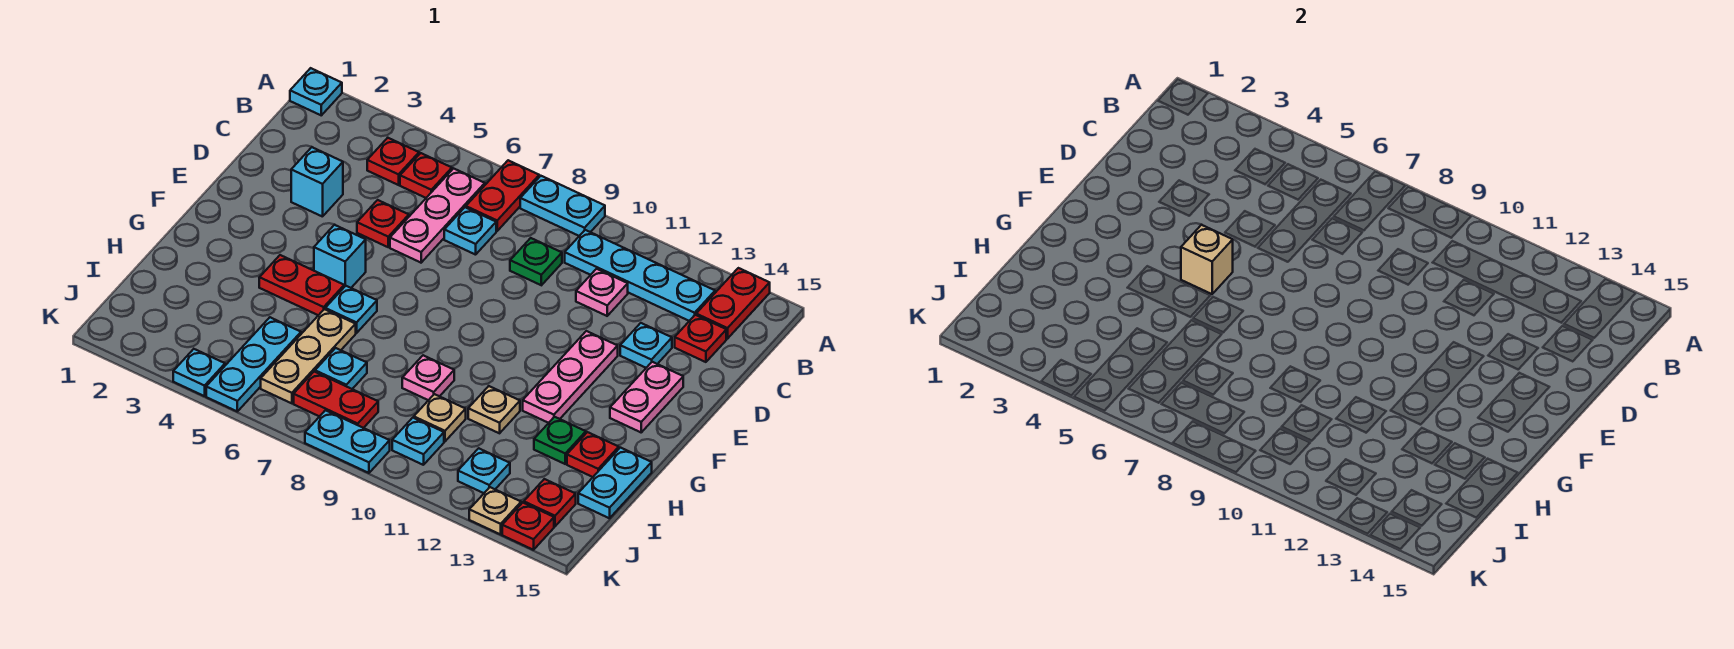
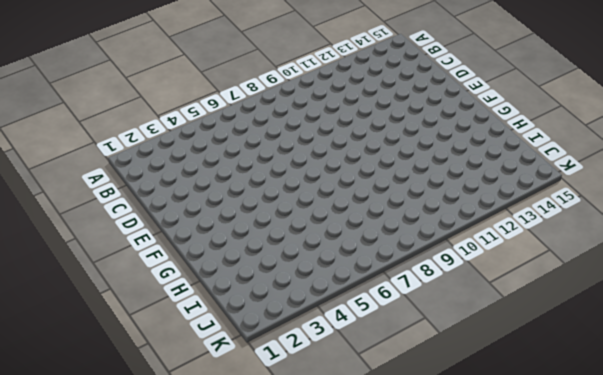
none -> cyan plate A1 level 1
none -> red plate A7:B7 level 1
none -> cyan plate A8:A9 level 1
none -> red plate A14:B14 level 1

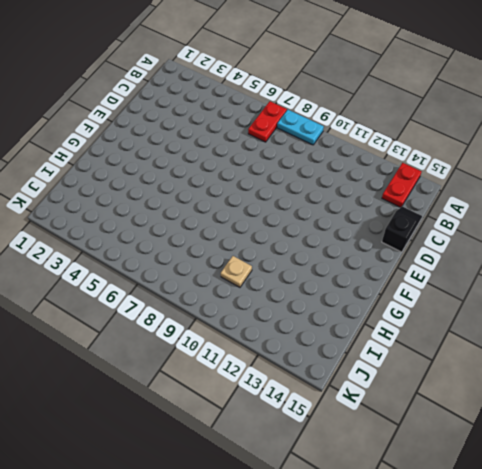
black slope C15:D15 level 1 top D -> none
none -> cyan plate A1 level 1
none -> red plate B4 level 1
none -> red plate B5 level 1
none -> pink plate B6:D6 level 1

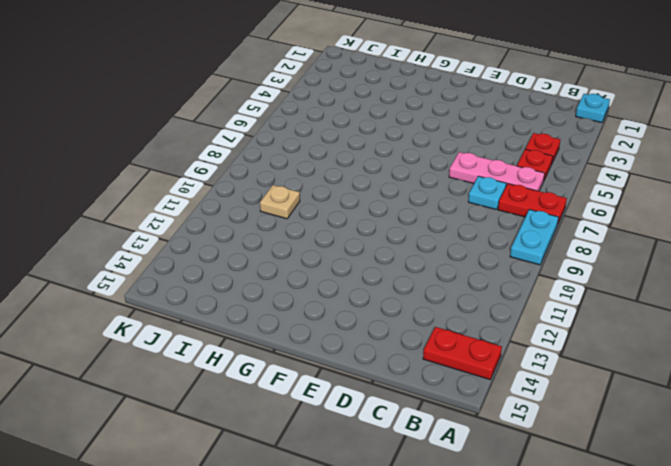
none -> cyan plate B10:B13 level 1
none -> green plate C9 level 1
none -> pink plate C11 level 1
none -> red plate C14 level 1

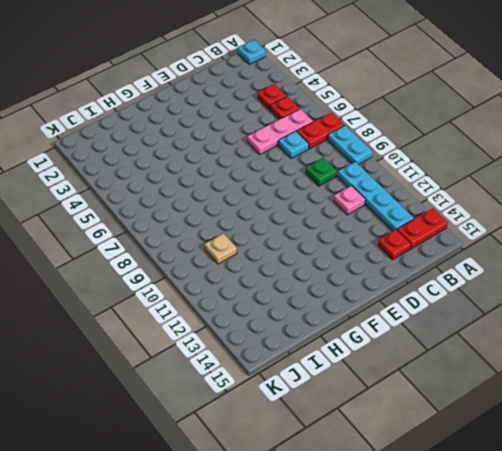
none -> cyan brick D3 level 1
none -> red plate D5 level 1
none -> cyan plate D13 level 1
none -> pink plate E12:G12 level 1

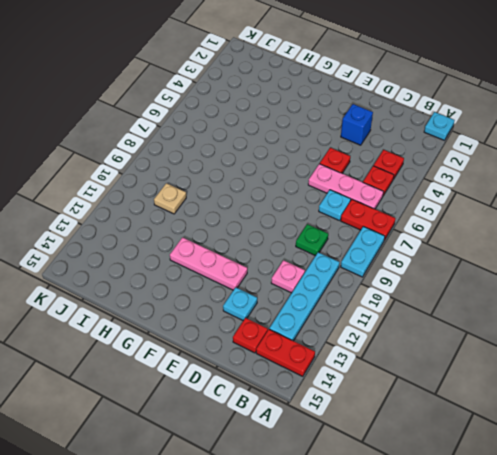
blue brick D3 level 1 -> cyan brick D3 level 1
none -> pink plate E14:F14 level 1
none -> cyan brick F5 level 1
none -> red plate G4:G5 level 1
none -> cyan plate G6 level 1

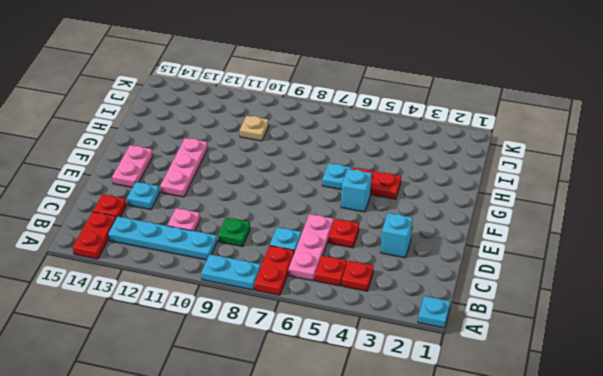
none -> tan plate H6:J6 level 1
none -> pink plate H9 level 1
none -> tan plate H11 level 1
none -> green plate H13 level 1

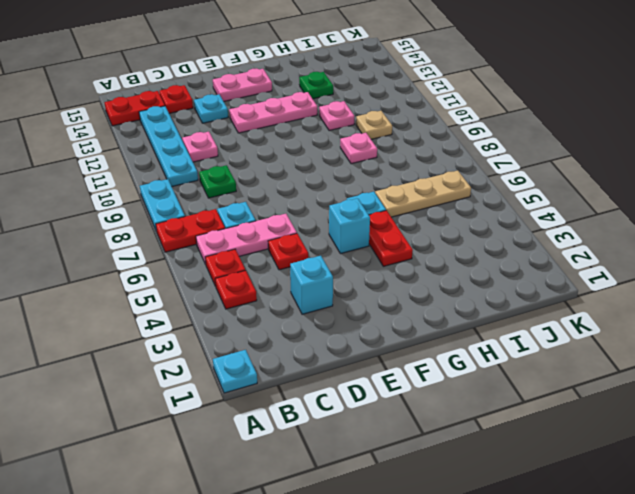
pink plate H11 level 1 -> tan plate H11 level 1
none -> red plate H14 level 1
none -> cyan plate H15:I15 level 1
none -> cyan plate I5:K5 level 1
none -> cyan plate I7 level 1

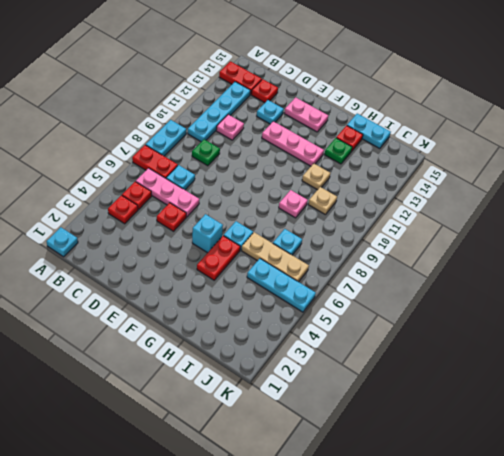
none -> cyan brick D3 level 1
none -> red plate J7:J8 level 1
none -> cyan plate J10 level 1
none -> cyan plate J12 level 1

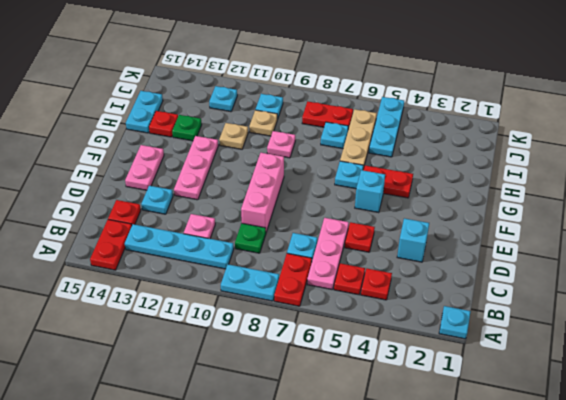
pink brick D9:F9 level 1 -> none
none -> red plate J14 level 1
none -> cyan plate K4 level 1
none -> cyan plate K8:K9 level 1
none -> tan plate K13 level 1

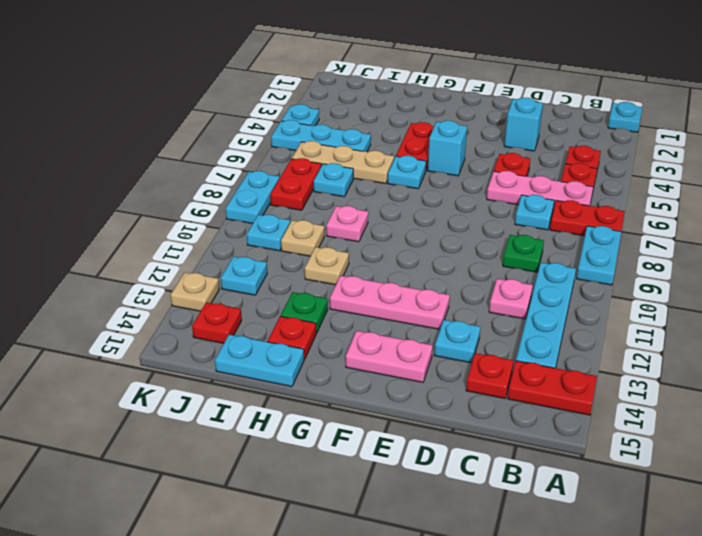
none -> red plate K14 level 1
none -> tan brick F5 level 2

